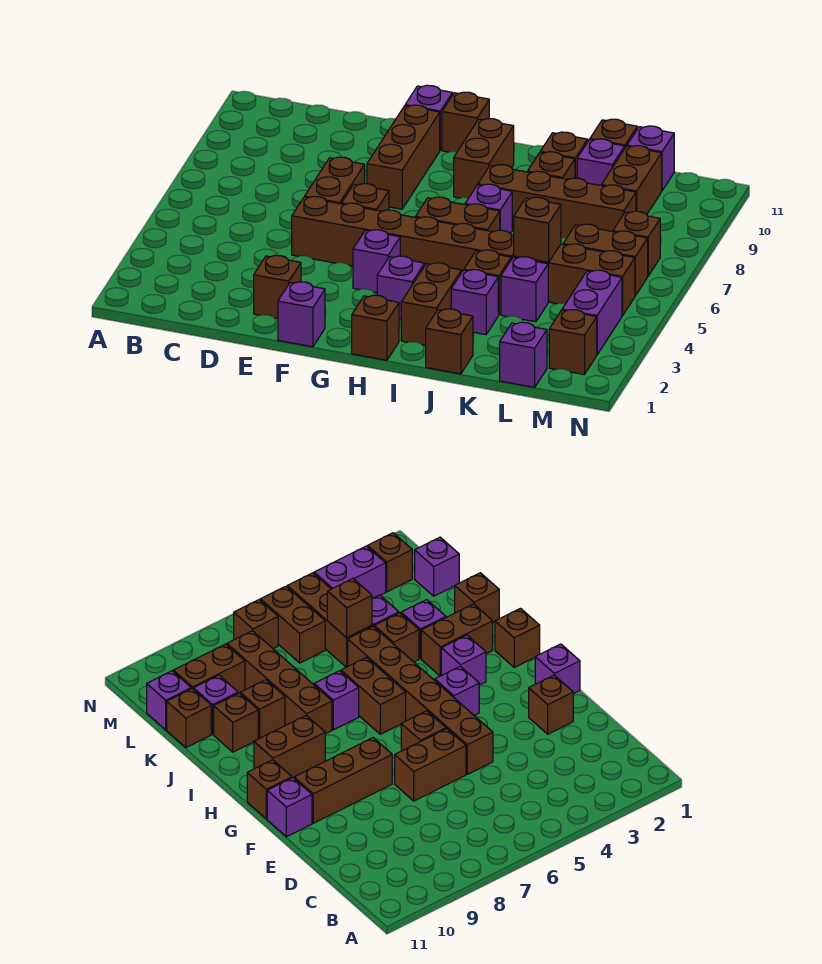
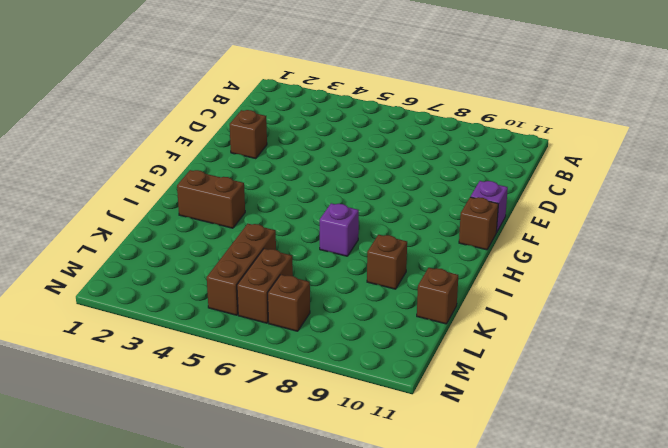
none -> brown brick E5:J5 level 1
none -> brown brick E6:E7 level 1
none -> purple brick F1 level 1
none -> brown brick F6 level 1

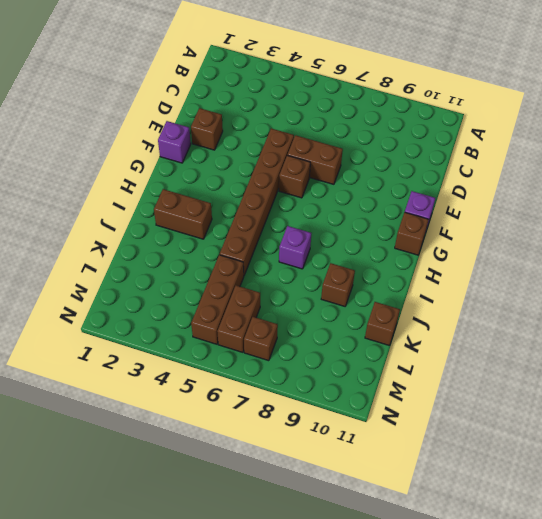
none -> brown brick F8:F10 level 1
none -> purple brick G4 level 1
none -> brown brick H1 level 1
none -> purple brick H3 level 1

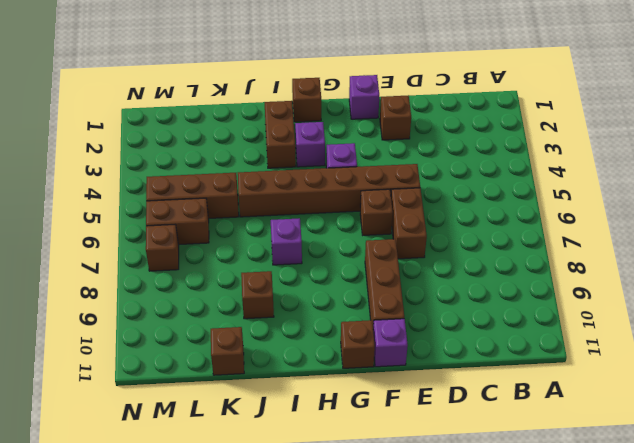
none -> brown brick H6:I6 level 1
none -> brown brick H9:H10 level 1
none -> brown brick I8:L8 level 1
none -> brown brick J1 level 1

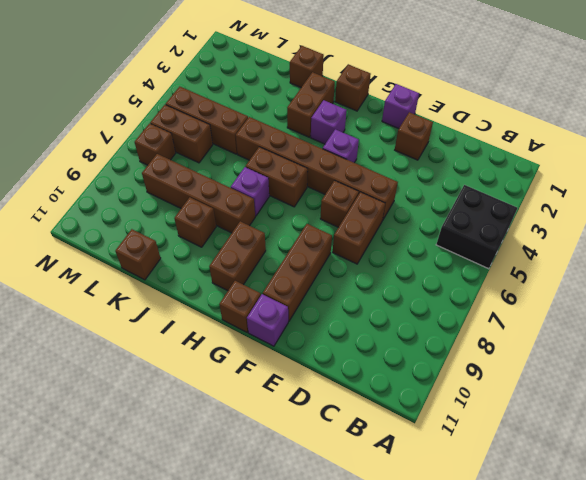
black brick A4:B5 level 1 -> none
none -> purple brick J3 level 1
none -> brown brick J4 level 1
none -> brown brick J10 level 1
none -> purple brick K4 level 1

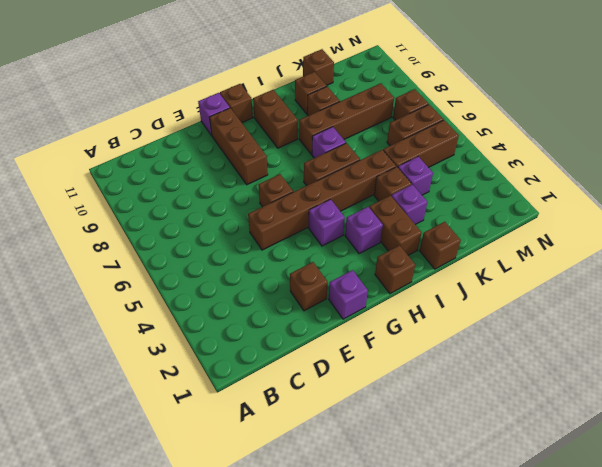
none -> brown brick E6:E7 level 1
none -> purple brick K10 level 1
none -> purple brick L1 level 1
none -> brown brick L9:L10 level 1

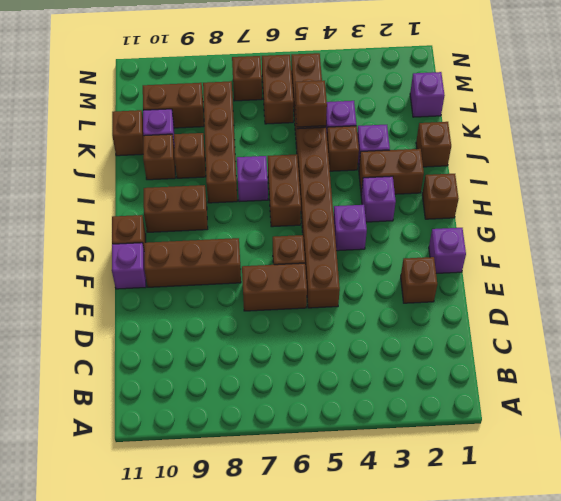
none -> purple brick L11 level 1
none -> brown brick M2 level 1
none -> purple brick M3:M4 level 1

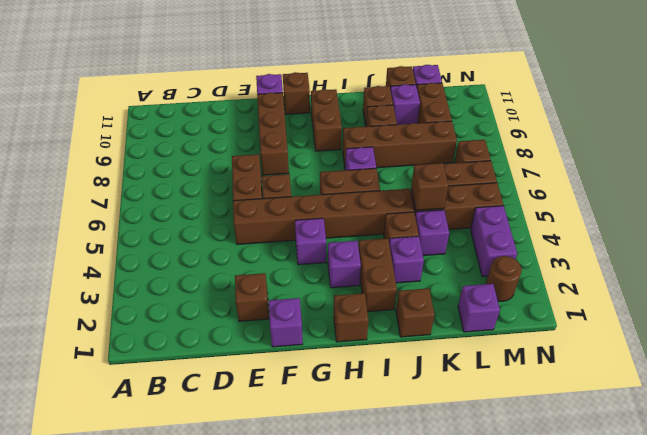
brown round brick M2 level 1 -> brown brick M2 level 1

